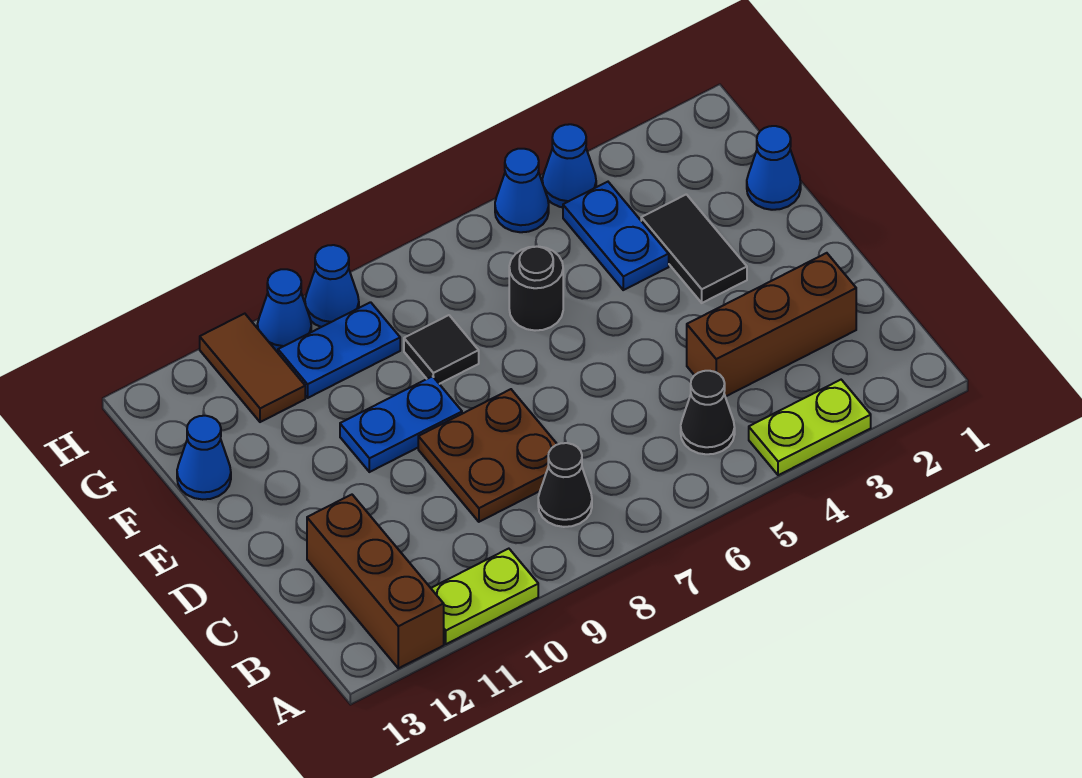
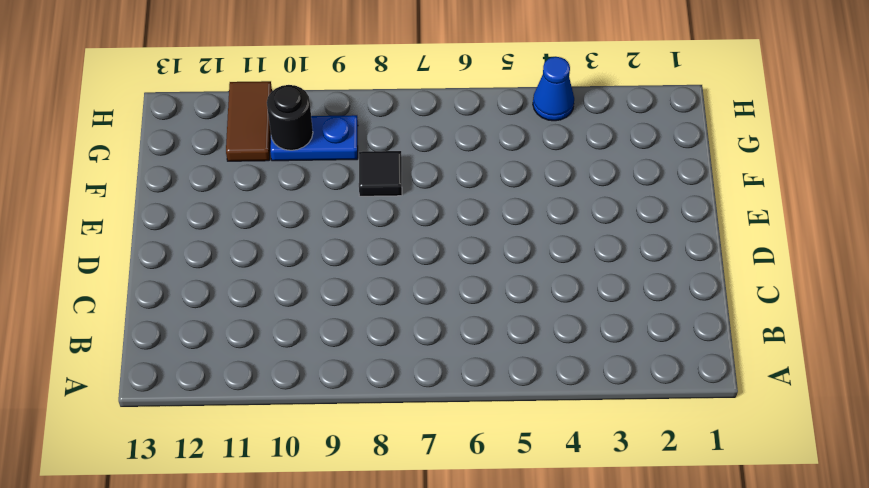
black round brick G10 level 2 -> black round brick F6 level 1
none -> lime plate A3:A4 level 1
none -> lime plate A10:A11 level 1
none -> brown brick A12:C12 level 1

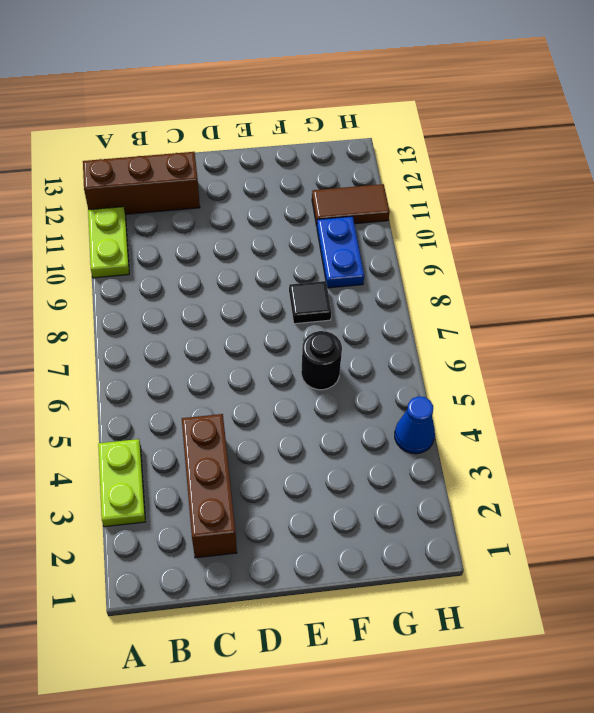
none -> black cone B5 level 1
none -> black cone B8 level 1
none -> brown plate C8:D9 level 1

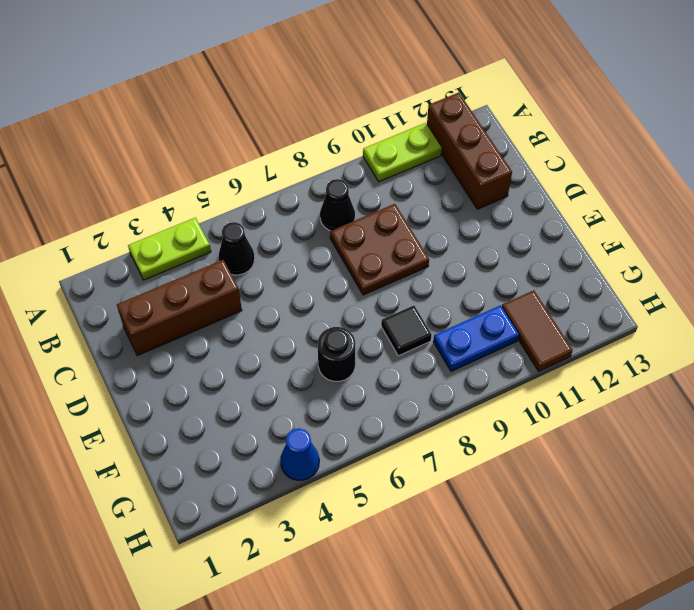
none -> black tile E3:F3 level 1
none -> blue plate E9:E10 level 1
none -> blue cone F1 level 1

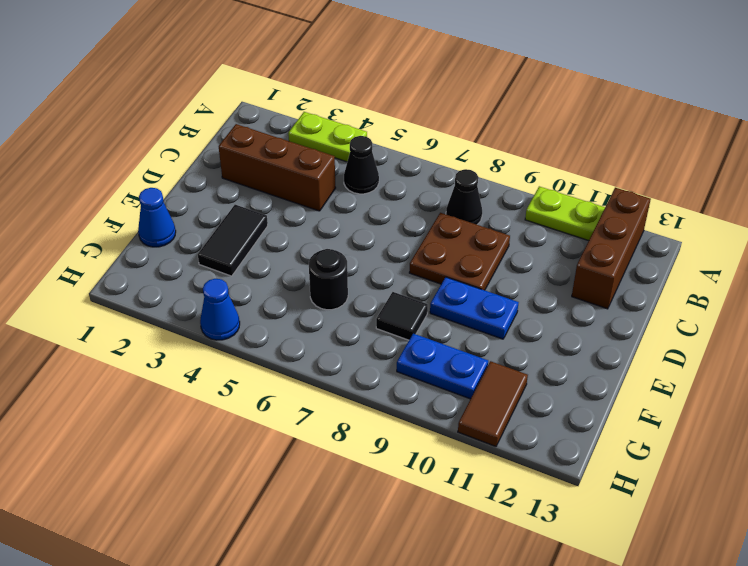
none -> blue plate F4:G4 level 1
none -> blue cone F13 level 1
none -> blue cone H5 level 1

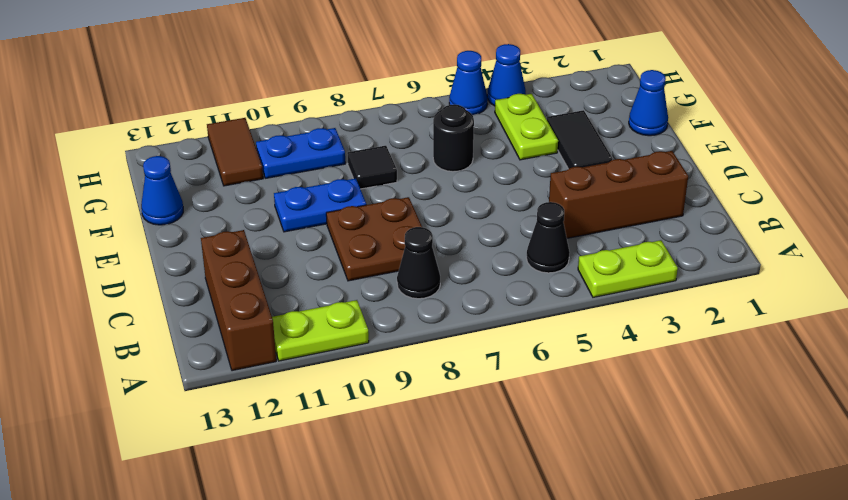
lime plate F4:G4 level 1 -> blue plate F4:G4 level 1
none -> blue cone H9 level 1
none -> blue cone H10 level 1

